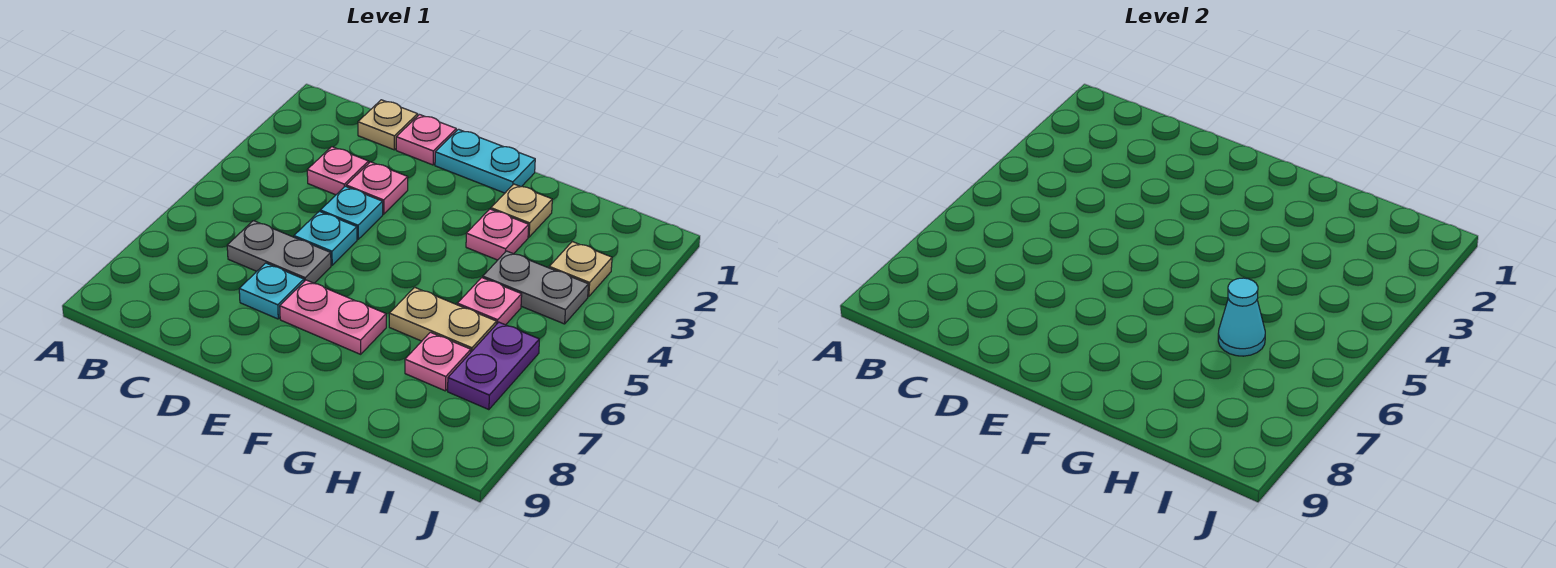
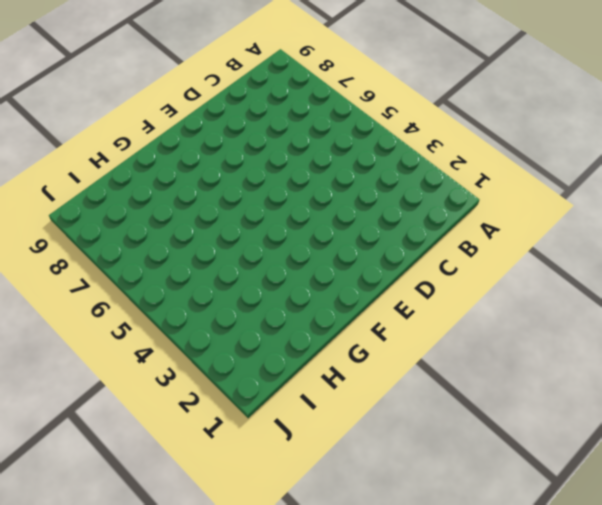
none -> tan plate C1 level 1
none -> pink plate C3 level 1
none -> grey plate C6:D6 level 1

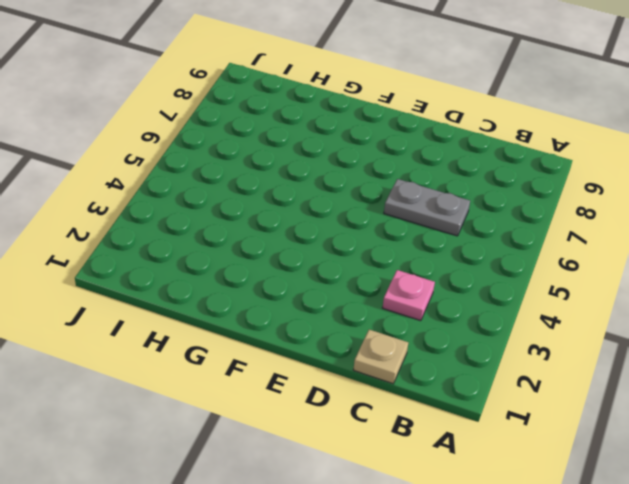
none -> pink plate D1 level 1
none -> pink plate D3 level 1
none -> cyan plate D4 level 1

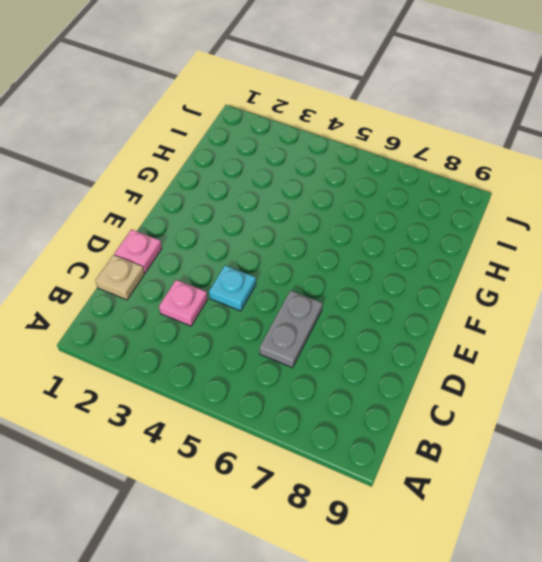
none -> pink plate D3 level 1
none -> cyan plate D5 level 1
none -> cyan plate D7 level 1

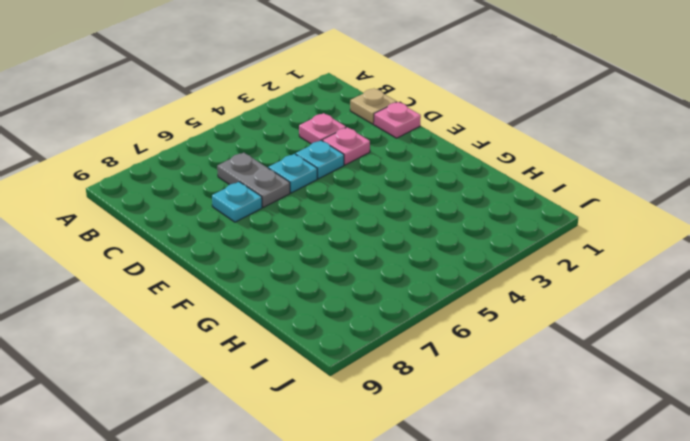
none -> cyan plate E1:F1 level 1
none -> pink plate E7:F7 level 1
none -> tan plate G2 level 1

